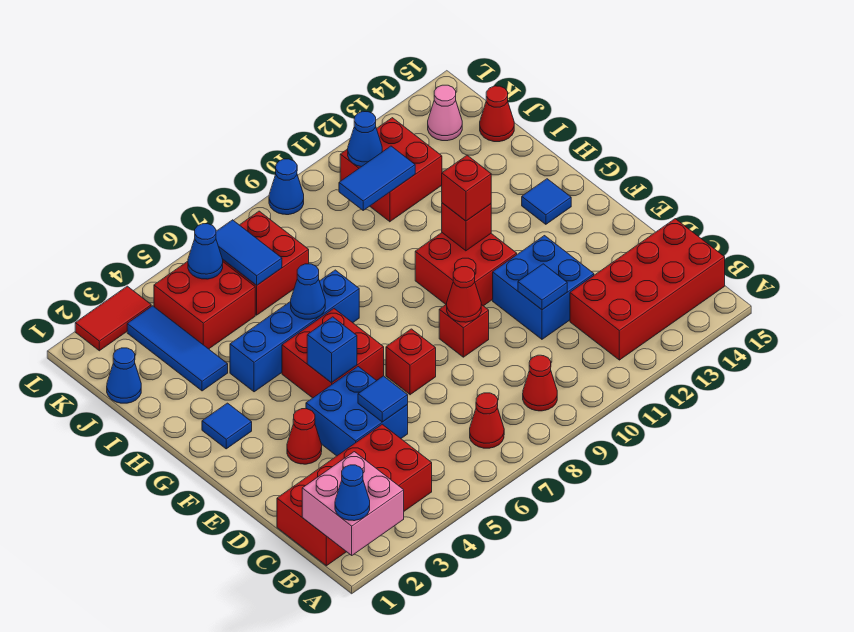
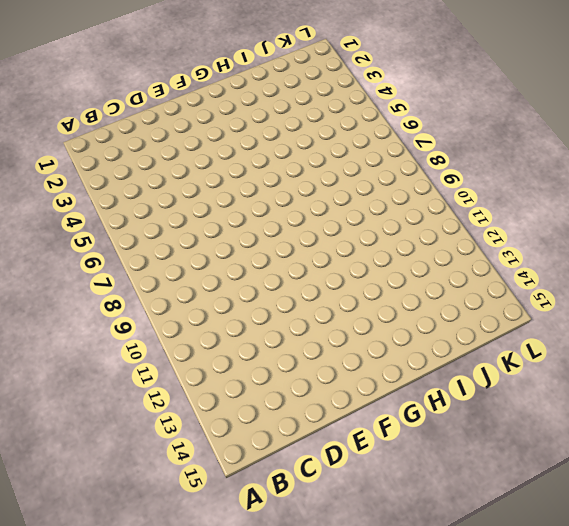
none -> red brick B1:C4 level 1
none -> red cone B7 level 1
none -> red cone B9 level 1
none -> red brick B12:C15 level 1

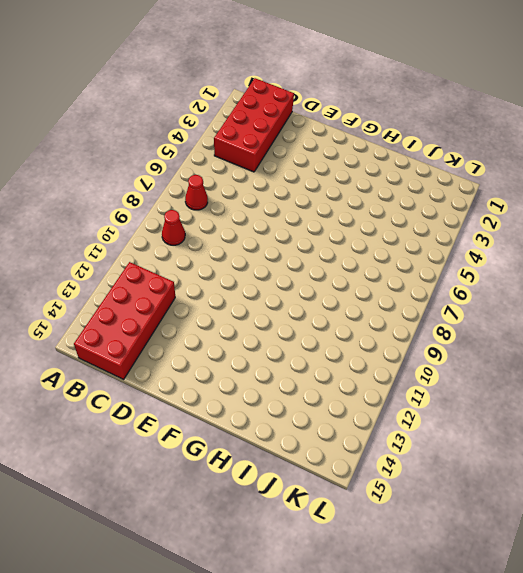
none -> blue brick D4:E5 level 1
none -> blue brick D11:E12 level 1
none -> red cone E3 level 1
none -> red brick E7 level 1

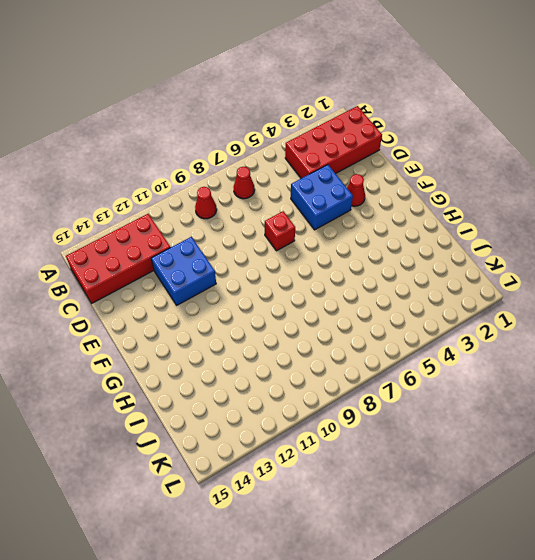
none -> red brick E9 level 1
none -> red brick F5:G6 level 1
none -> red brick F10:G11 level 1
none -> blue tile G2 level 1

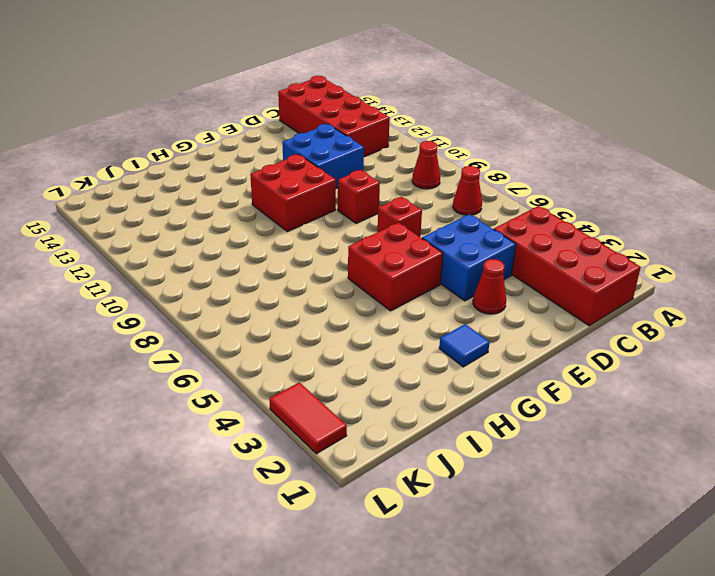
none -> blue tile G14 level 1
none -> blue brick H4:H7 level 1
none -> blue tile I3:K3 level 1
none -> blue cone J1 level 1

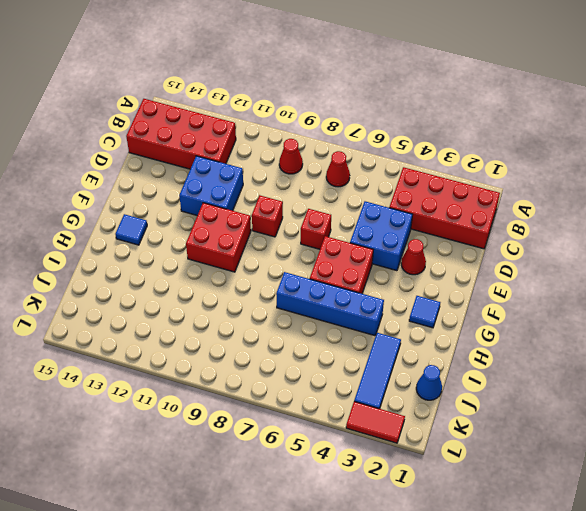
none -> red brick J4:K5 level 1
none -> red brick J6:K7 level 1
none -> red brick J11:K12 level 1
none -> red cone J15 level 1

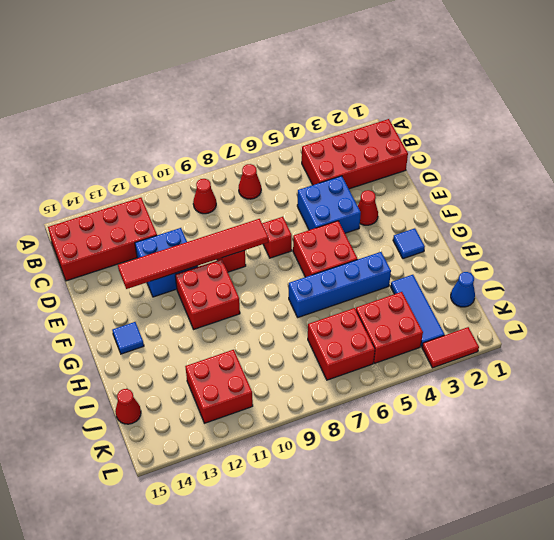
red tile E8:E13 level 2 -> red cone E9 level 2
none -> pink cone K14 level 1
none -> blue cone L9 level 1
none -> pink brick A1:B2 level 2
none -> blue tile D5 level 2

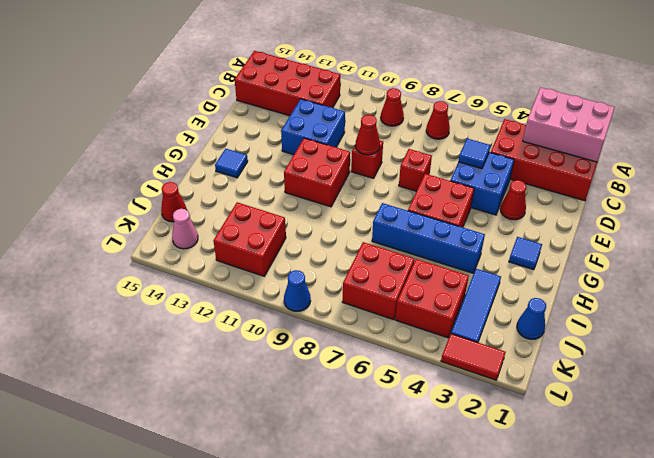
pink brick A1:B3 level 2 -> pink brick A1:B2 level 2
none -> blue tile D11 level 2
none -> blue brick F5 level 2
none -> red brick G11 level 2
none -> blue cone H6 level 2

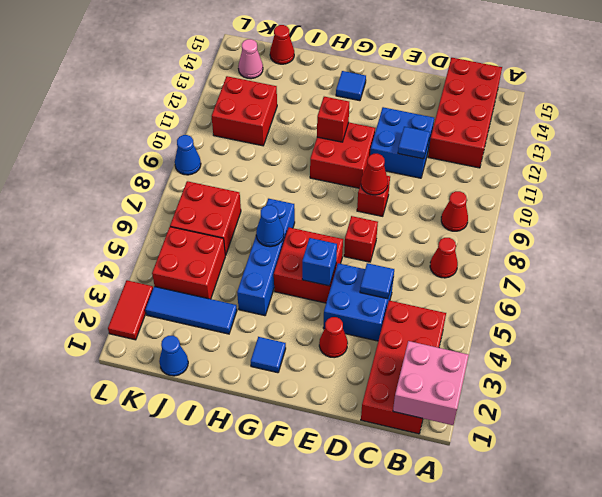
none -> blue tile J6:K6 level 2
none -> blue tile J10:J11 level 2
none -> blue cone K5 level 2
none -> blue cone K11 level 2

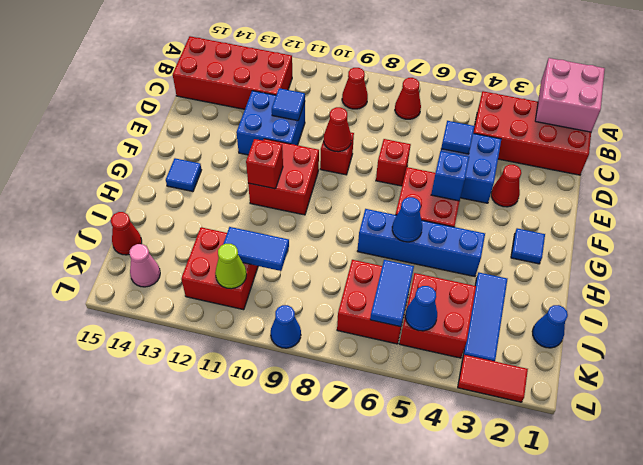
lime cone K11 level 2 -> blue cone K11 level 2
none -> blue cone A1 level 3
none -> red brick G11 level 3

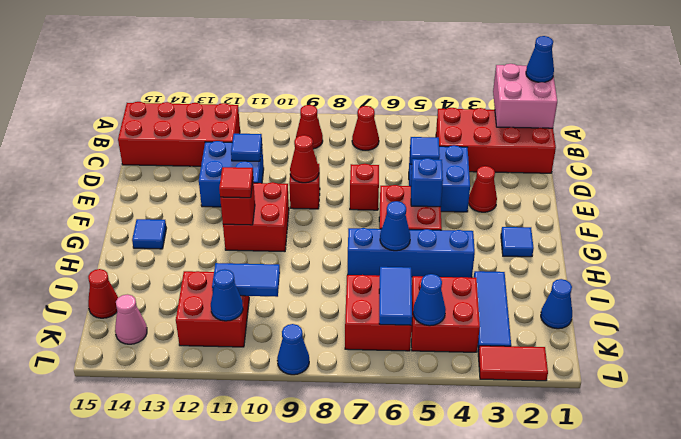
red tile G11 level 3 -> red brick G11 level 3

